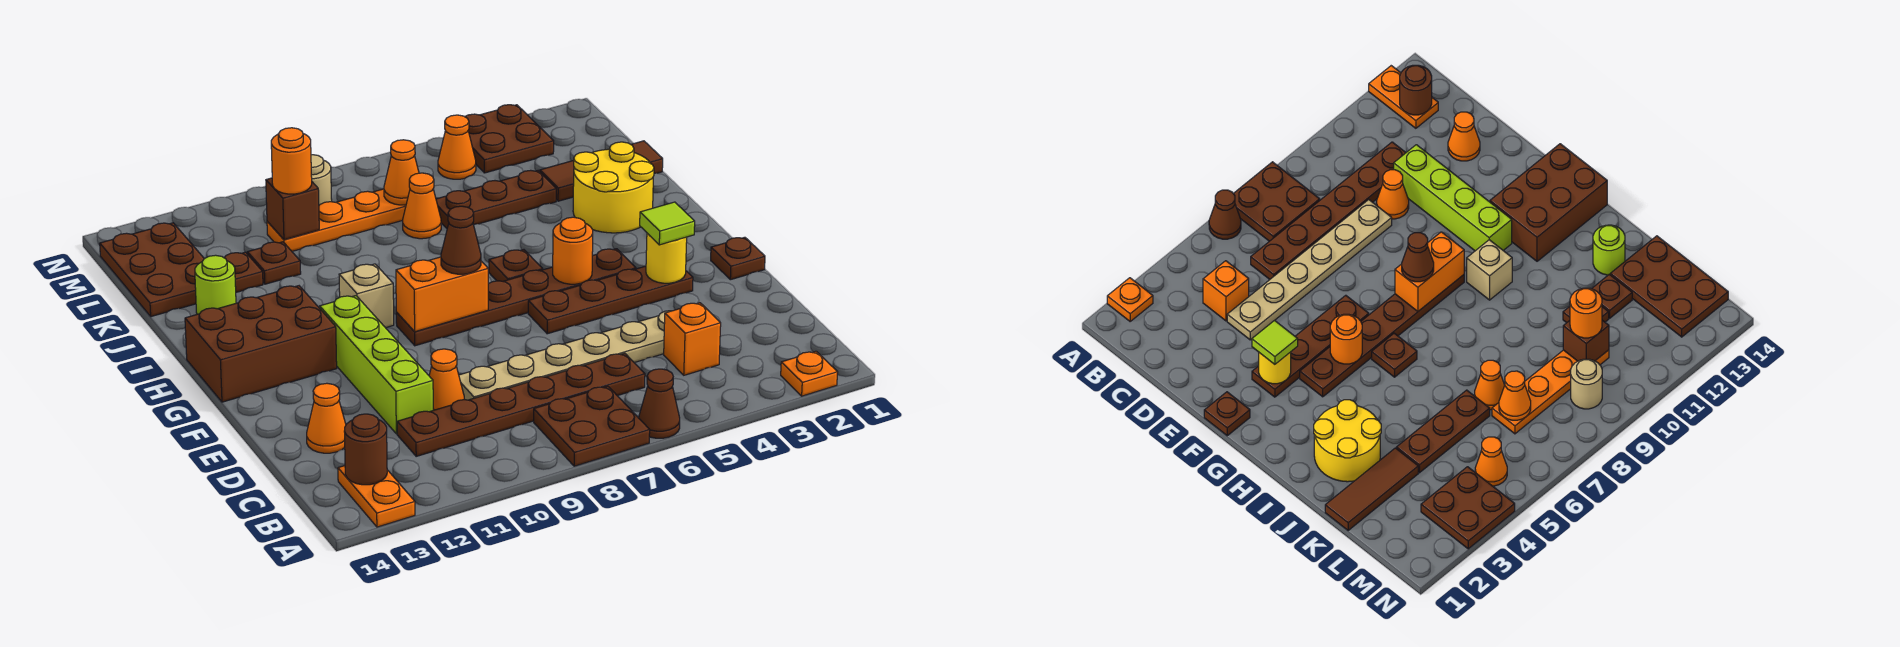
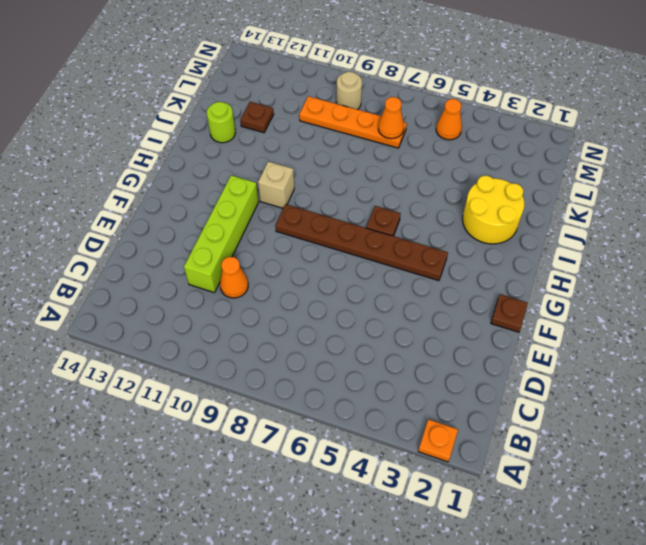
none -> brown cone A6 level 1
none -> brown plate A7:B8 level 1
none -> orange plate A13:B13 level 1
none -> orange brick C4 level 1

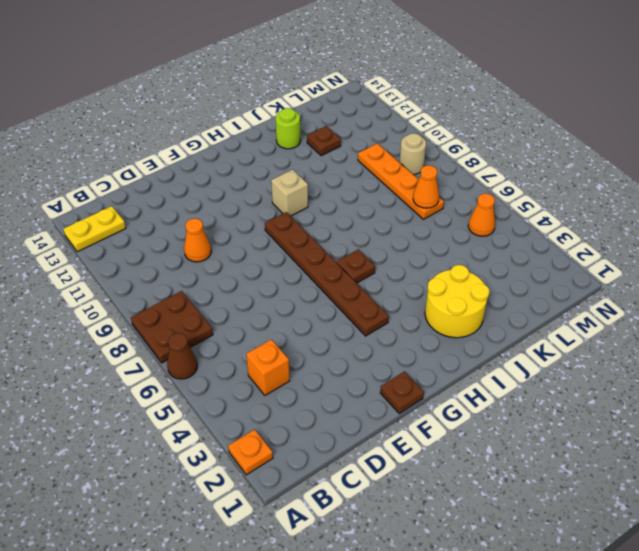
yellow plate A13:B13 level 1 -> orange plate A13:B13 level 1
none -> brown plate C6:C11 level 1
none -> tan plate D4:D9 level 1
none -> lime brick D11:G11 level 1
none -> orange cone D13 level 1

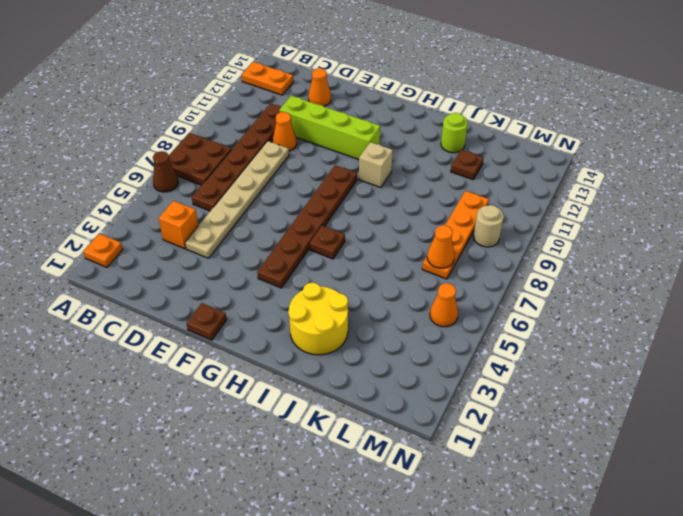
none -> brown plate F3:F6 level 1
none -> brown brick G12:H14 level 1
none -> brown tile K1:K3 level 1
none -> brown plate K4:K6 level 1

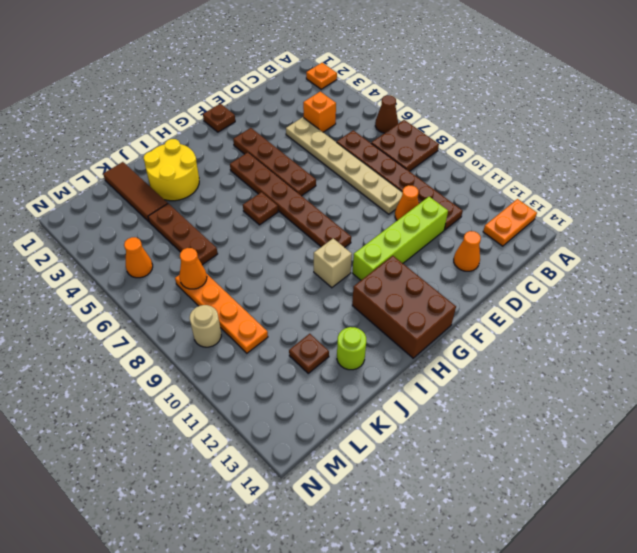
none -> orange cone K7 level 1
none -> brown plate K11 level 1
none -> brown plate K13:M14 level 1
none -> brown plate M3:N4 level 1

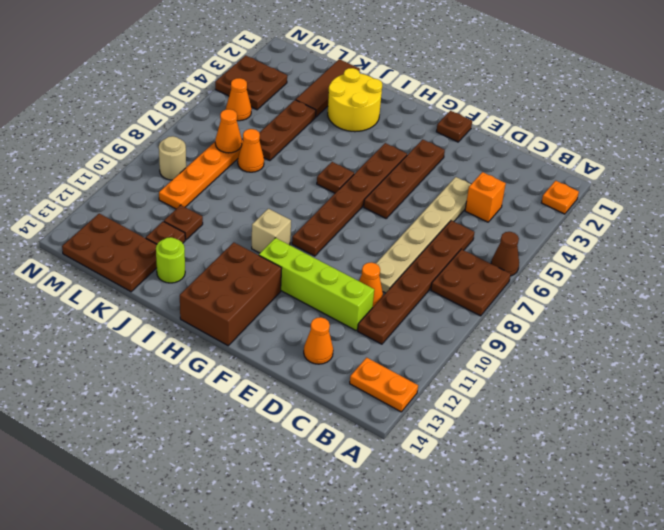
none -> brown round brick B13 level 2
none -> yellow round brick F3 level 2
none -> orange round brick G5 level 2
none -> orange brick G8:G9 level 2

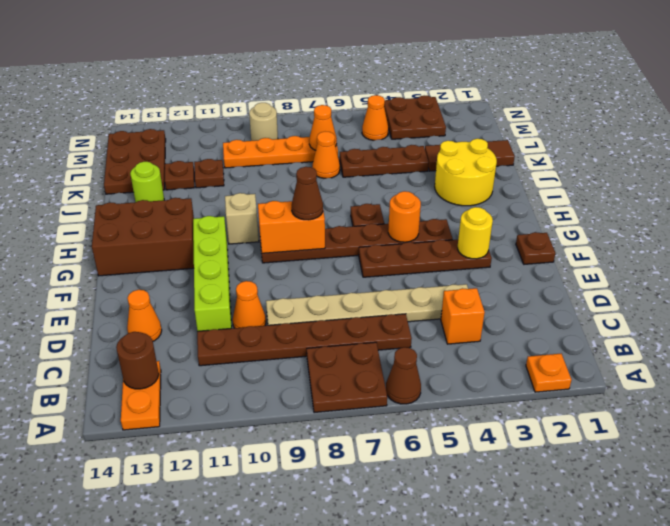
none -> brown brick L10 level 2
none -> lime tile F3 level 3
none -> orange round brick L10 level 3

